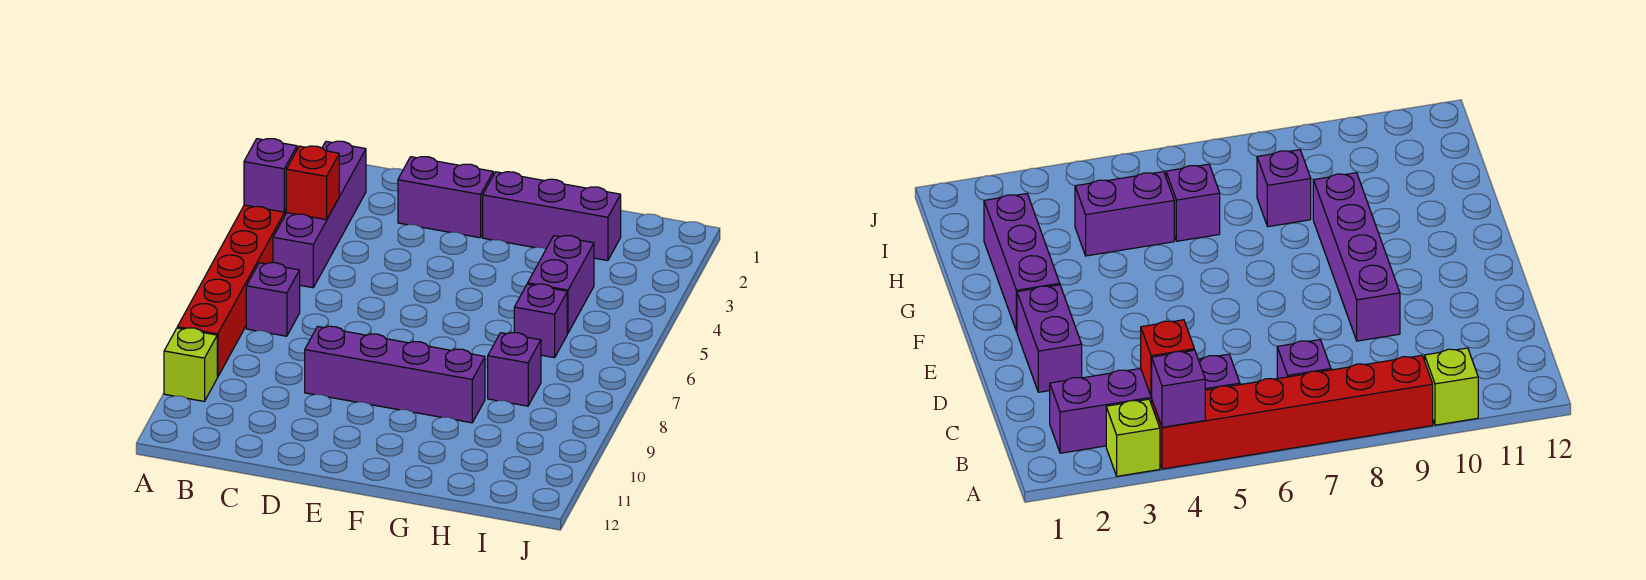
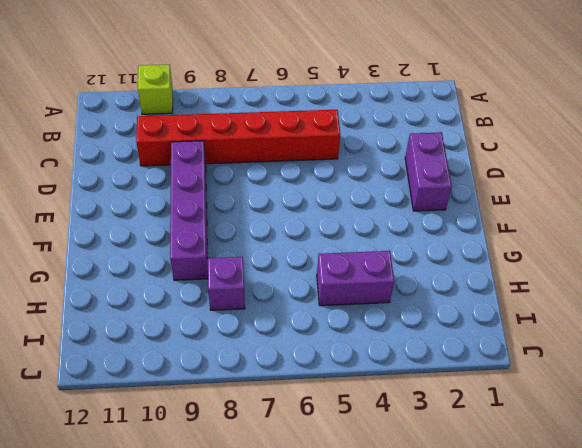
red brick C5:C10 level 1 -> red brick A4:A9 level 1
none -> lime brick A3 level 1
none -> purple brick B2:B5 level 1
none -> purple brick B7 level 1

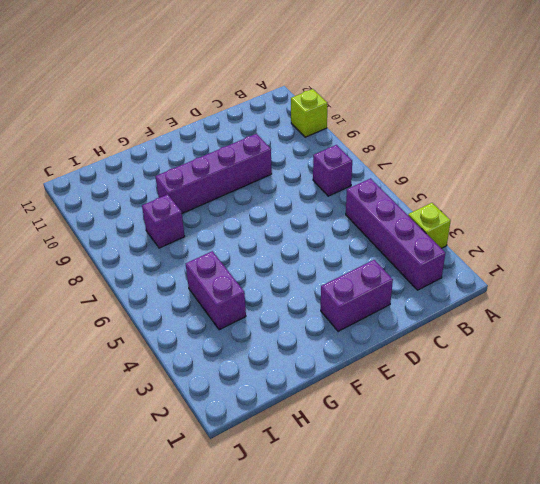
none -> red brick A4:A9 level 1
none -> purple brick F2:H2 level 1
none -> purple brick H6 level 1

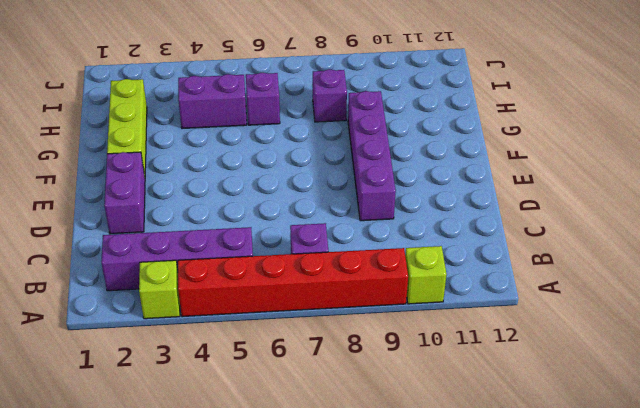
lime brick F2:H2 level 1 -> purple brick F2:H2 level 1
none -> purple brick A4 level 2
none -> red brick B4 level 2

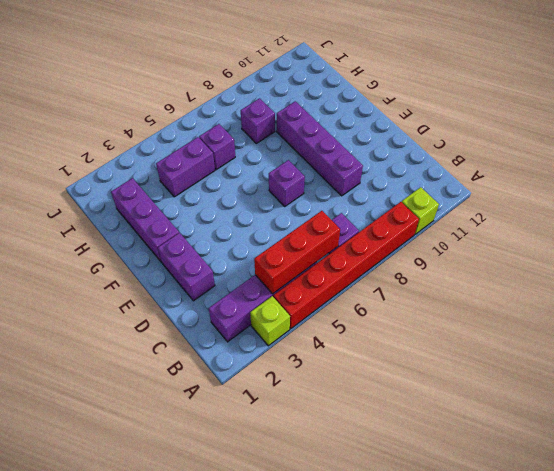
red brick B4:B6 level 2 -> red brick B4 level 2
purple brick E7 level 1 -> purple brick A4 level 2

